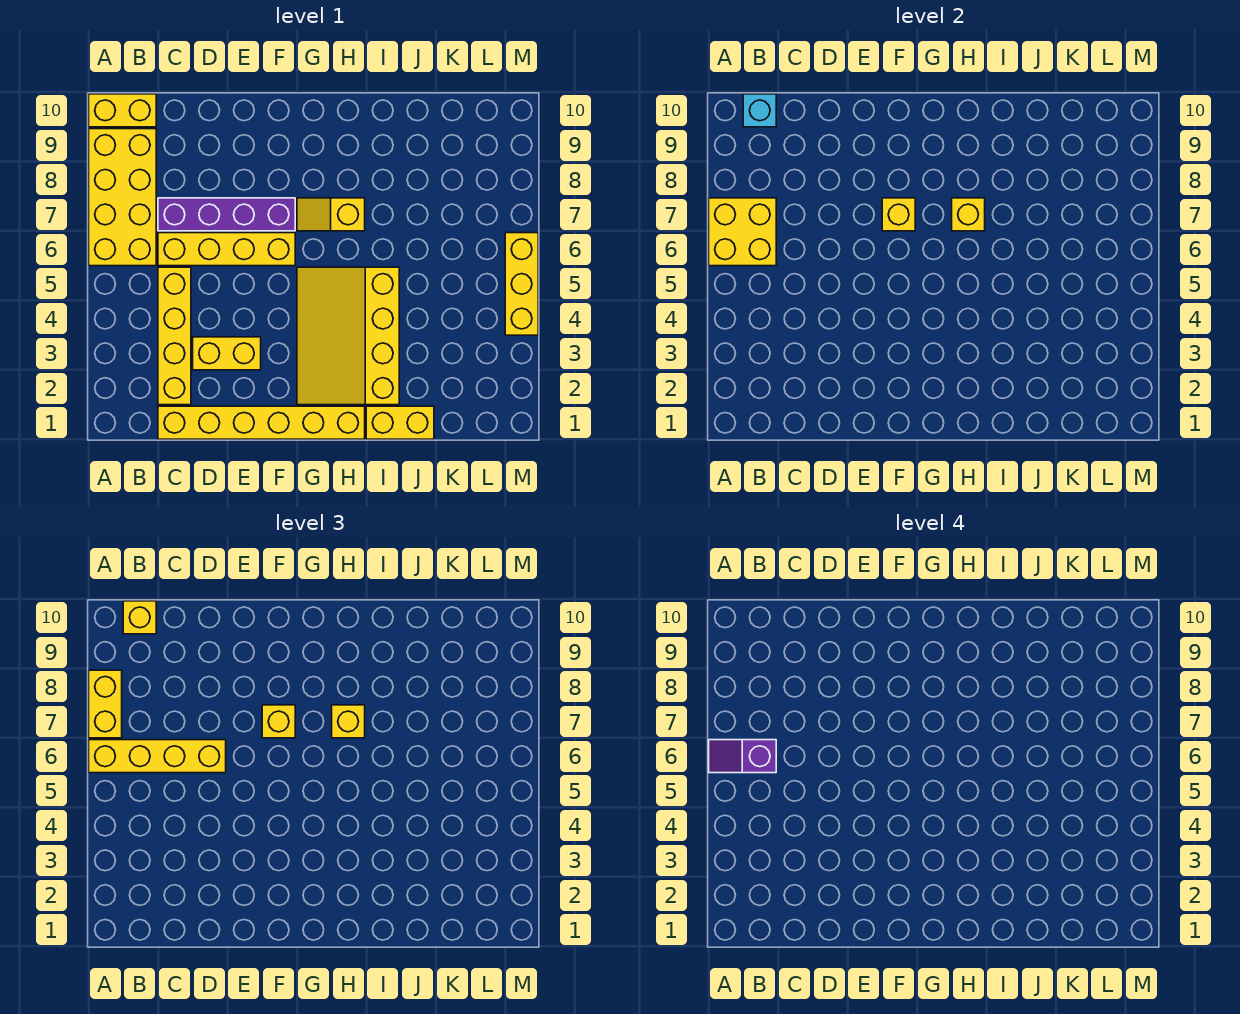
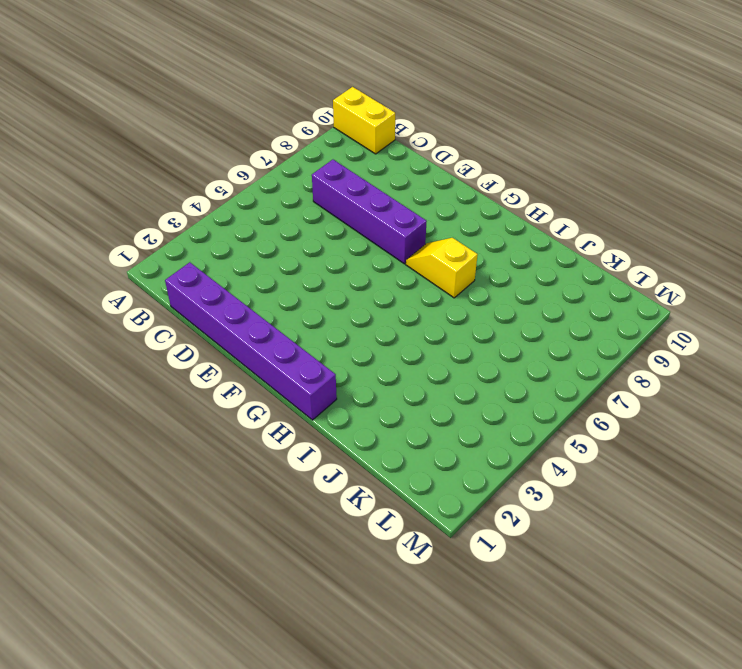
purple brick C1:H1 level 1 -> yellow brick C1:H1 level 1
none -> yellow brick A6:B9 level 1
none -> yellow brick C2:C5 level 1
none -> yellow brick C6:F6 level 1

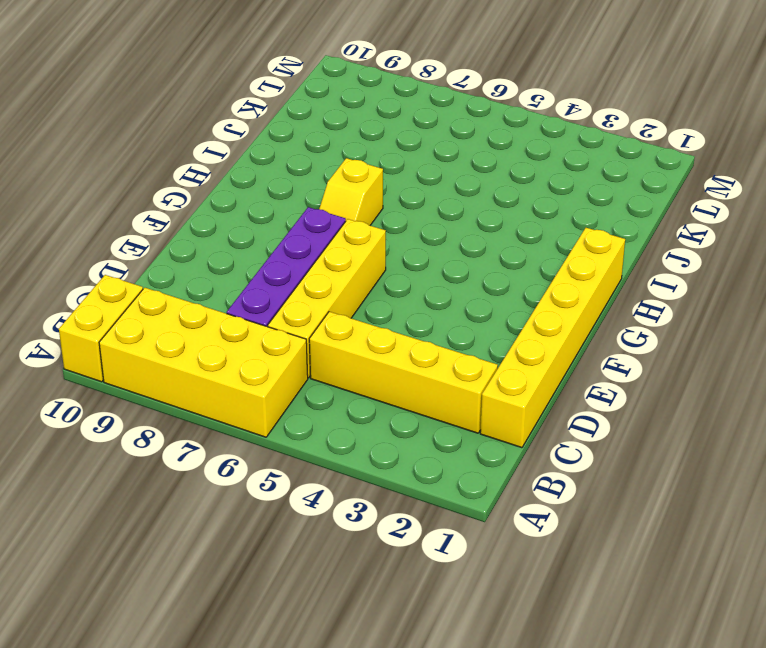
none -> yellow brick D3:E3 level 1
none -> yellow slope G2:I5 level 1 top I
none -> yellow brick I1:J1 level 1

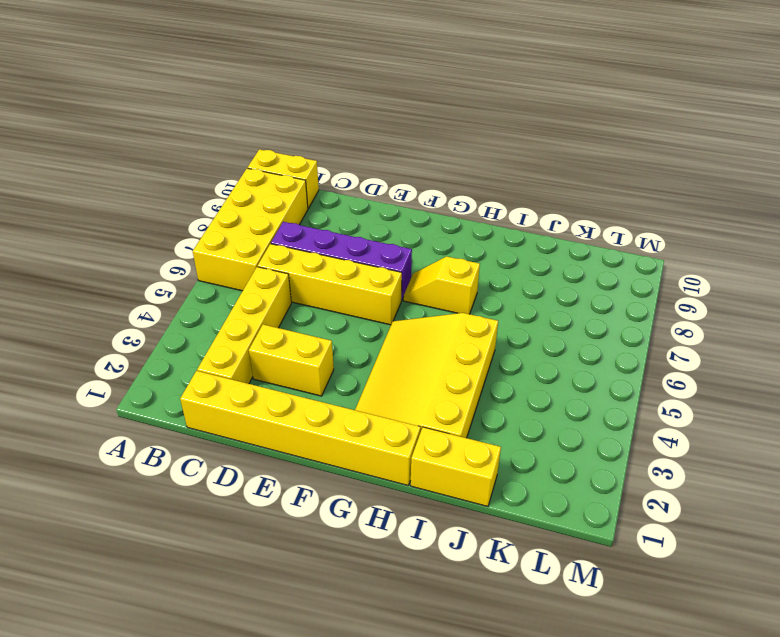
none -> yellow brick M4:M6 level 1
none -> yellow brick A6:B7 level 2
none -> cyan brick B10 level 2

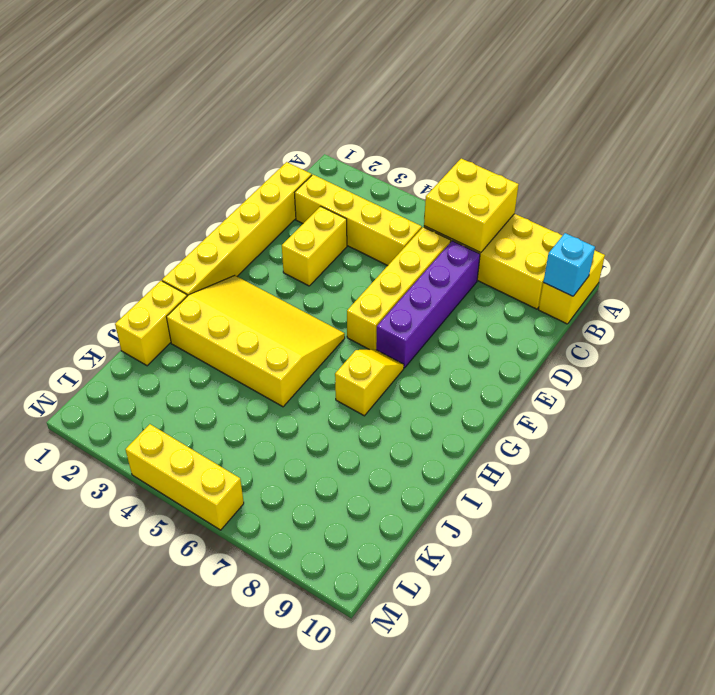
none -> yellow brick F7 level 2
none -> yellow brick H7 level 2
none -> yellow brick A6:D6 level 3

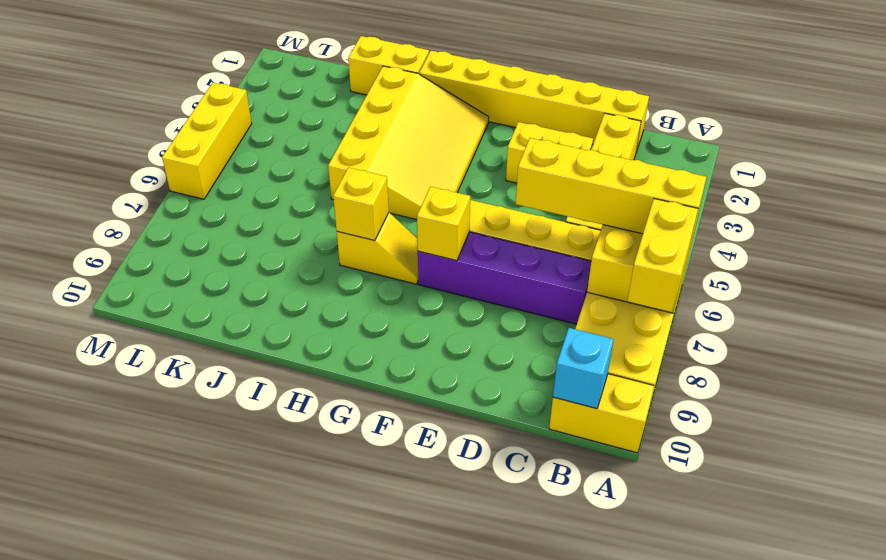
none -> yellow brick B10 level 3
none -> yellow brick F7 level 3
none -> yellow brick H7 level 3

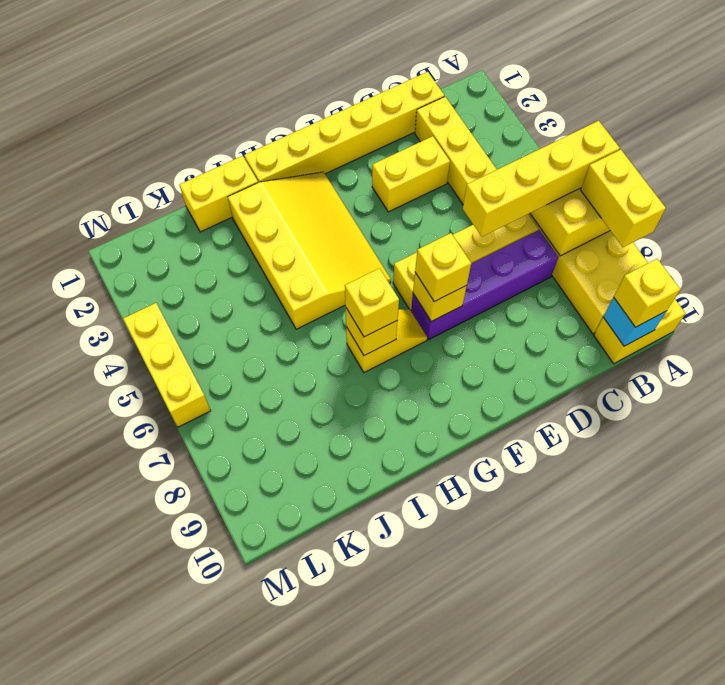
none -> purple slope A6:B6 level 4 top B

